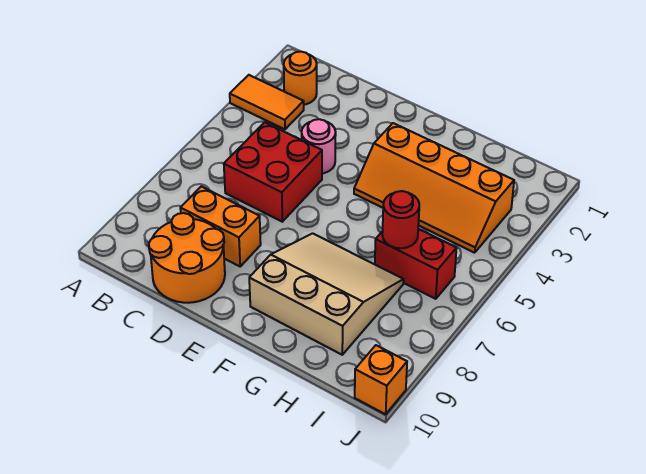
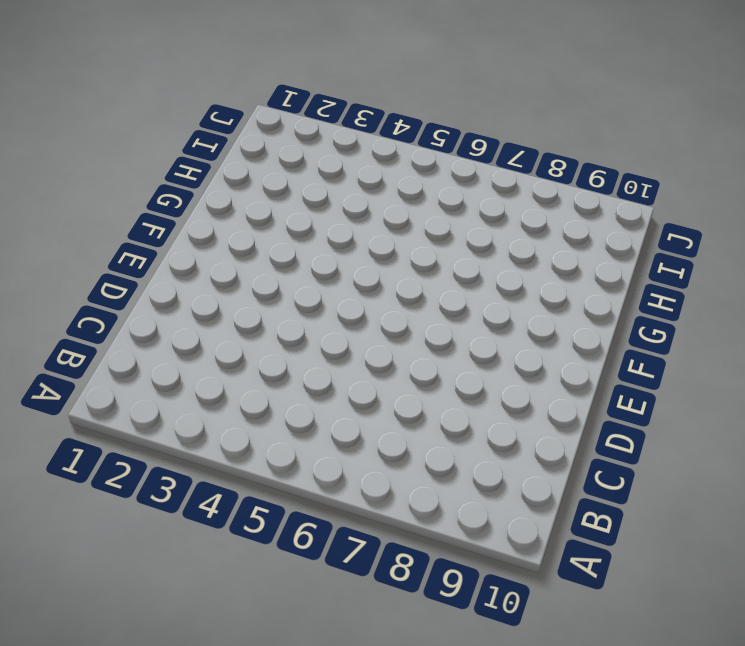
none -> orange tile A3:B3 level 1
none -> orange round brick B2 level 1

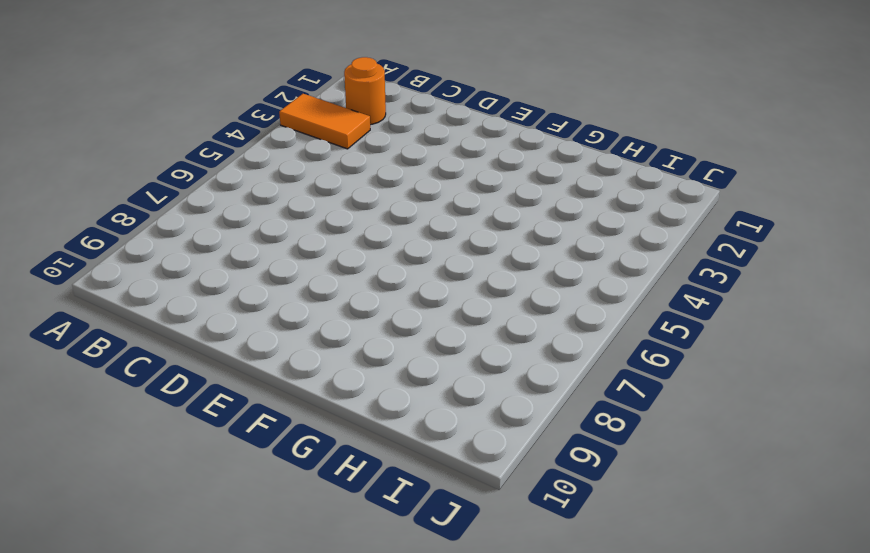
none -> red brick C5:D6 level 1
none -> orange brick C8:D8 level 1

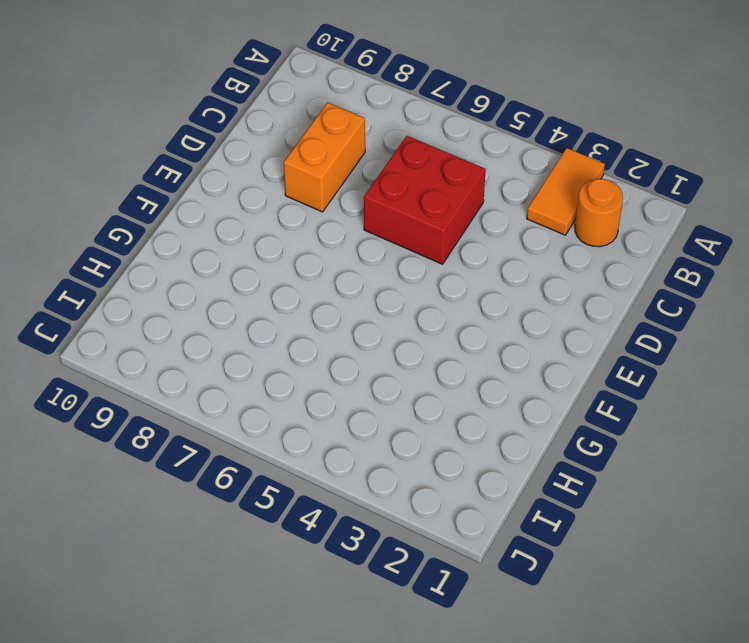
none -> orange round brick C9:D10 level 1
none -> pink round brick D4 level 1

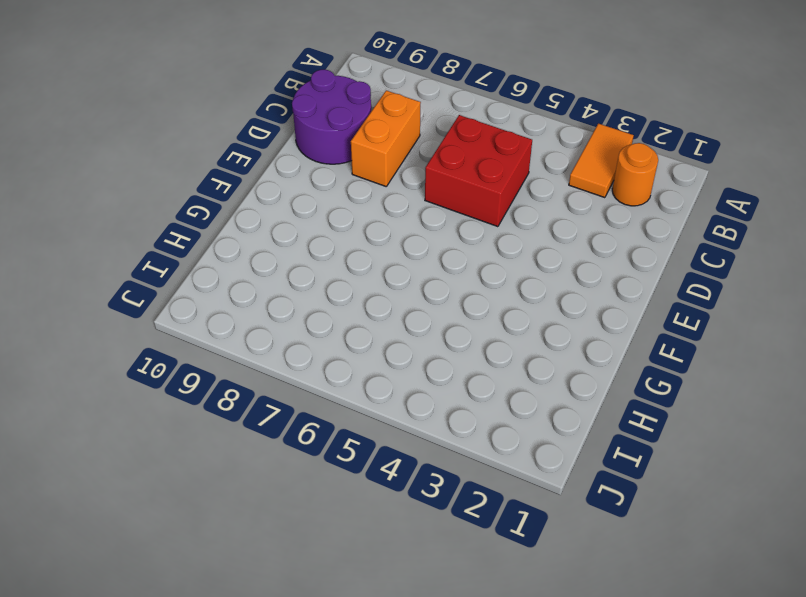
purple round brick C9:D10 level 1 -> orange round brick C9:D10 level 1
none -> pink round brick D4 level 1
none -> orange slope F3:I4 level 1 top 3

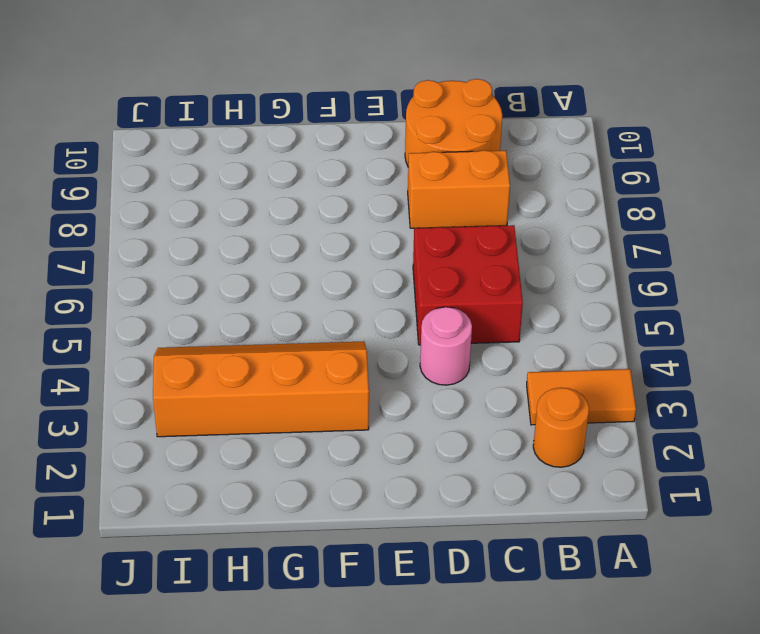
none -> tan slope F7:H9 level 1 top 9
none -> red brick H6:I6 level 1

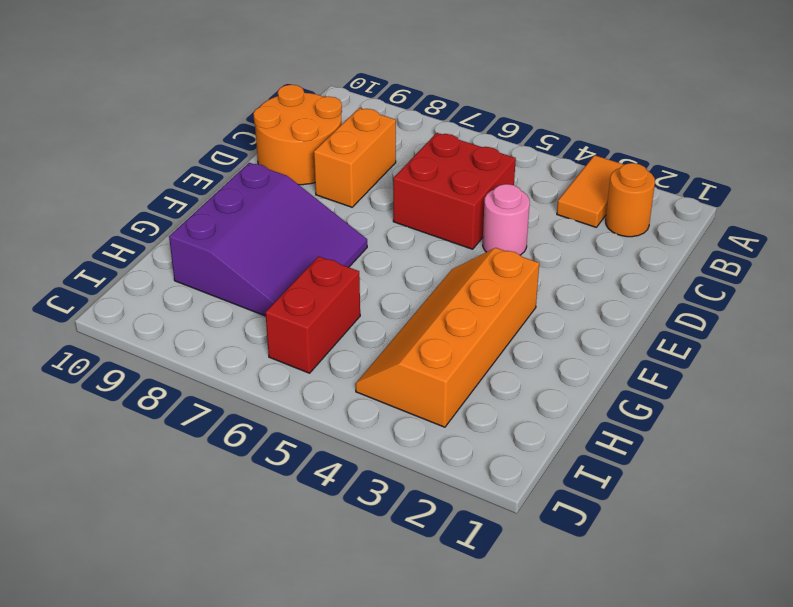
purple slope F7:H9 level 1 top 9 -> tan slope F7:H9 level 1 top 9
none -> orange brick J10 level 1
none -> red round brick H6 level 2

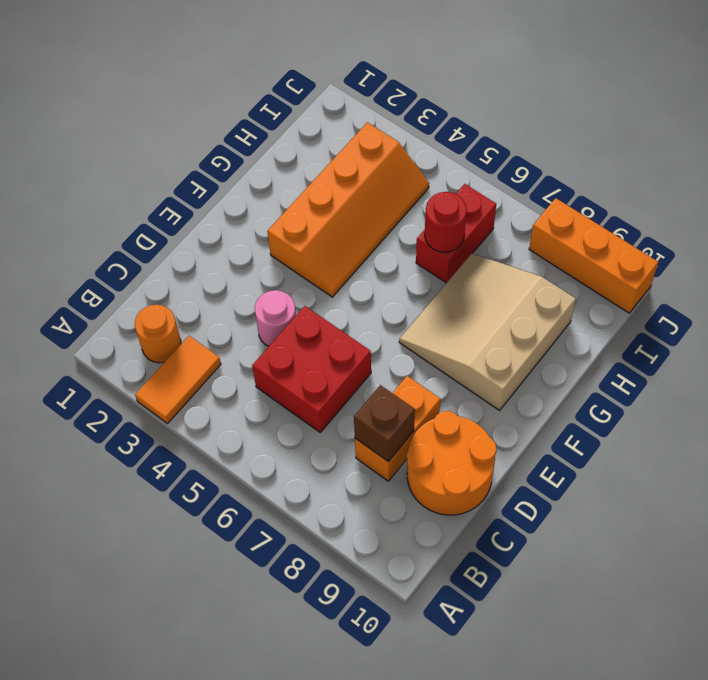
brown brick C8 level 2 -> none
orange brick J8:J10 level 1 -> orange brick J10 level 1

